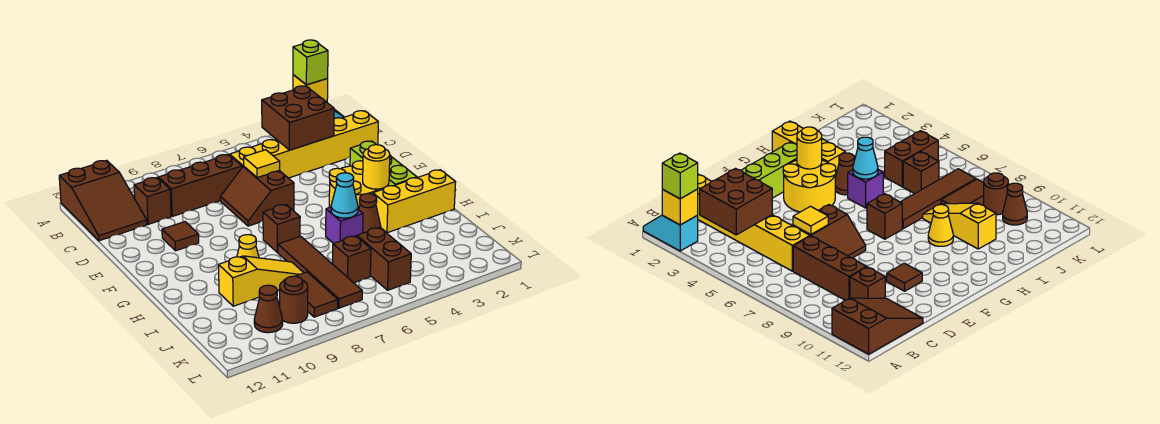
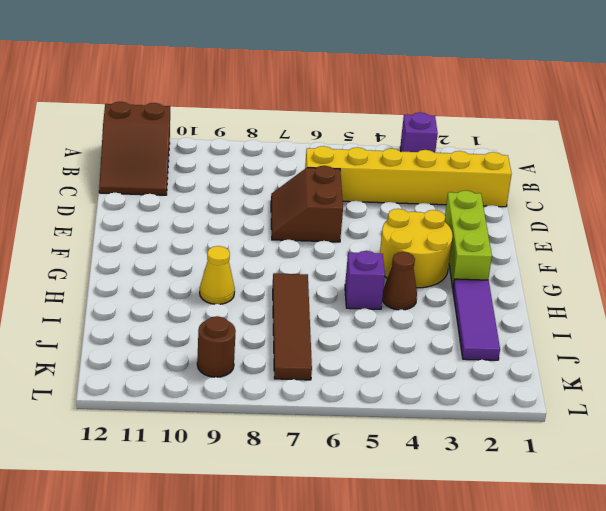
purple brick A3 level 1 -> none
purple tile H2:J2 level 1 -> yellow brick H1:H3 level 1
none -> cyan slope A1:A2 level 1 top 2
none -> brown brick C7:C9 level 1
none -> brown brick C10 level 1

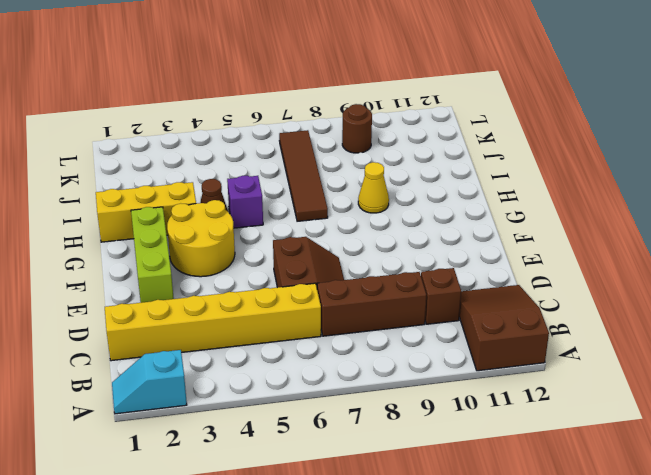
none -> brown tile E10 level 1
none -> brown brick G7 level 1
none -> yellow slope I8:I10 level 1 top 10

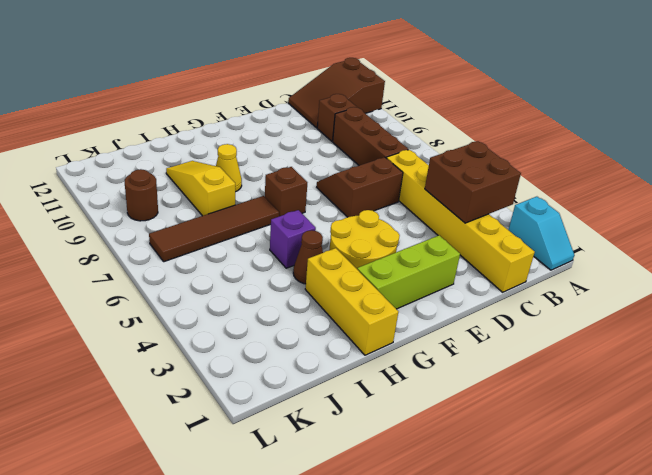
yellow slope I8:I10 level 1 top 8 -> yellow slope I8:I10 level 1 top 10
none -> brown tile E10 level 1
none -> brown brick J5:K5 level 1
none -> brown brick J6 level 1

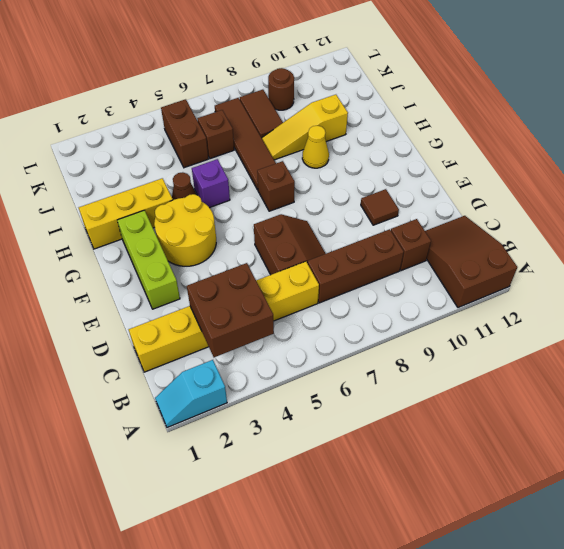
none -> brown cone K10 level 1
none -> yellow brick A2 level 2
none -> yellow tile D6 level 2

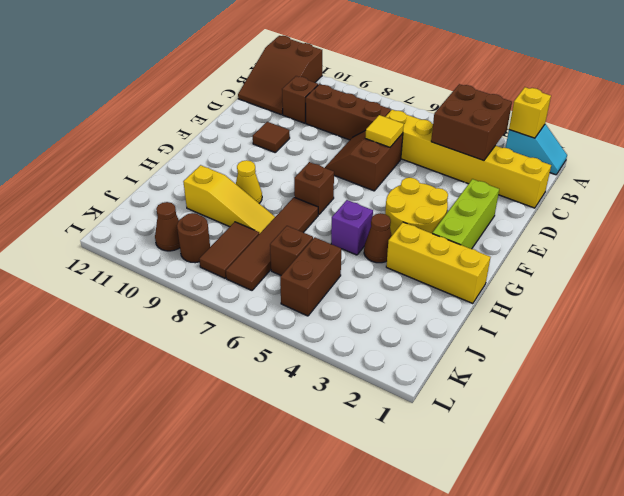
none -> yellow round brick G3 level 2
none -> cyan cone H5 level 2
none -> lime brick A2 level 3

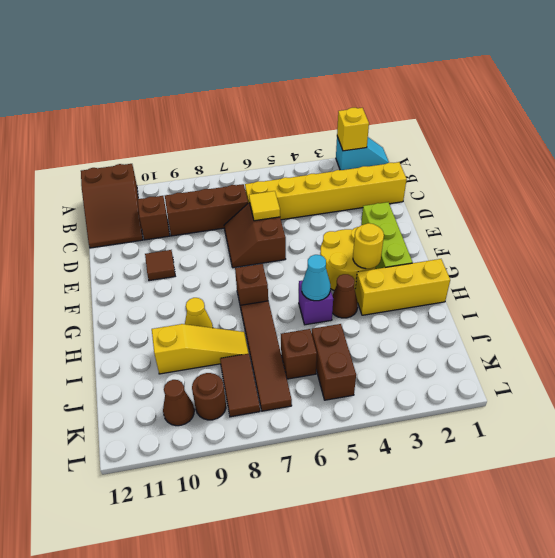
none -> brown brick B3:C4 level 2
none -> lime brick A2 level 3

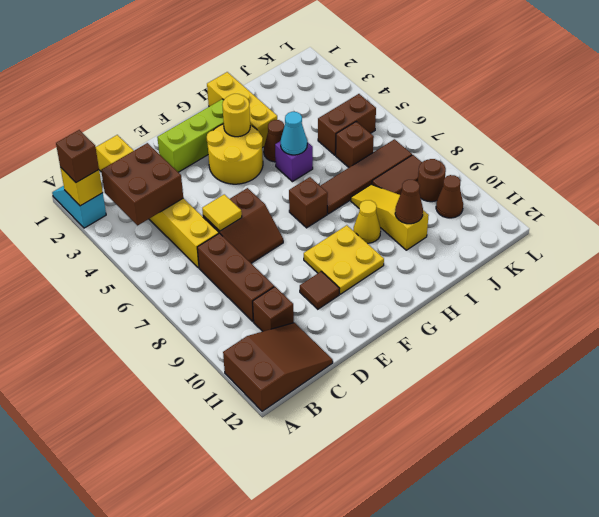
brown brick A2 level 3 -> lime brick A2 level 3
yellow plate F9:G10 level 1 -> none
brown cone I10 level 2 -> none

